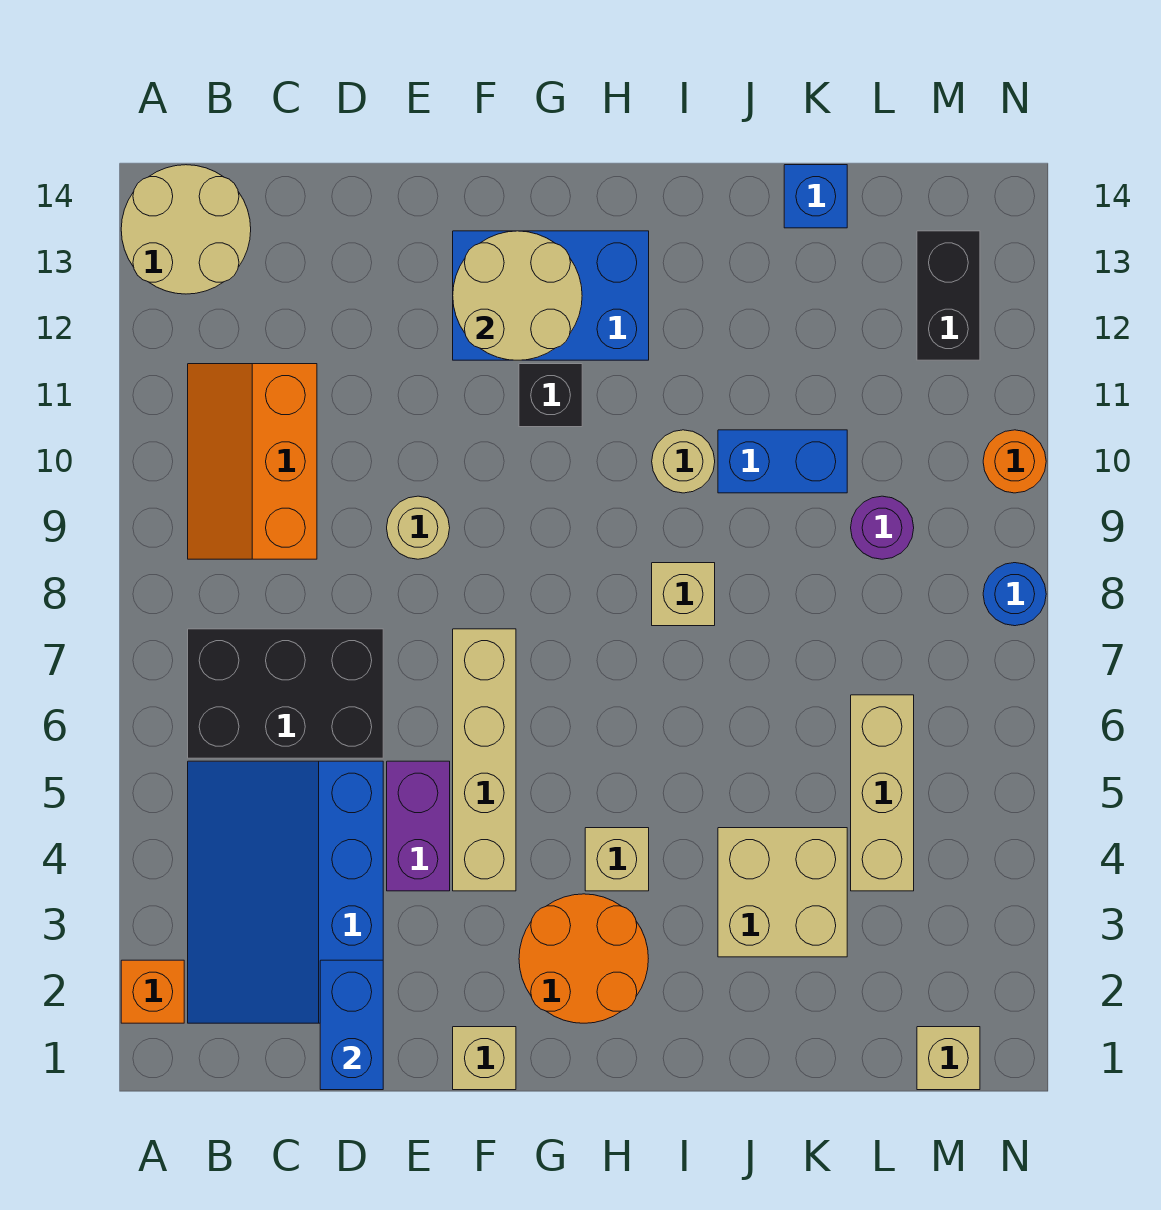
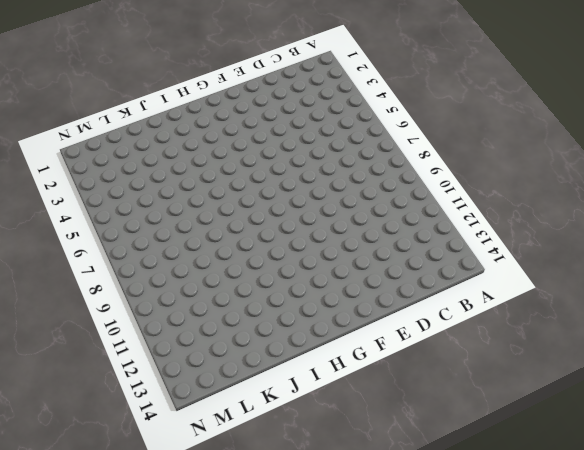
none -> orange brick A2 level 1
none -> tan round brick A13:B14 level 1
none -> blue slope B2:D5 level 1 top D

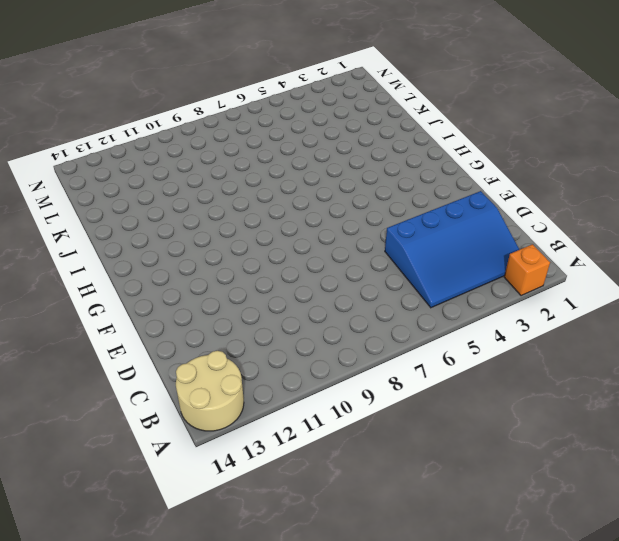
none -> black brick B6:D7 level 1
none -> orange slope B9:C11 level 1 top C
none -> purple brick E4:E5 level 1

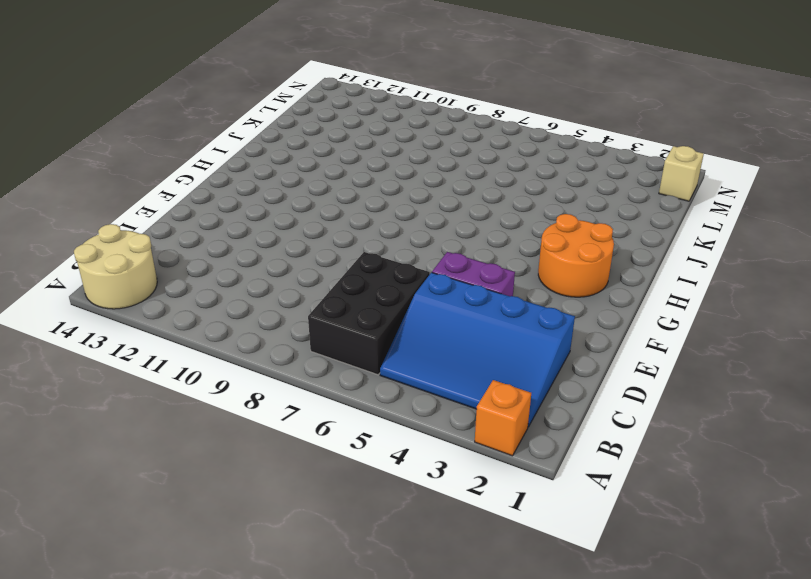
none -> orange slope B9:C11 level 1 top C
none -> tan round brick E9 level 1
none -> tan brick F1 level 1

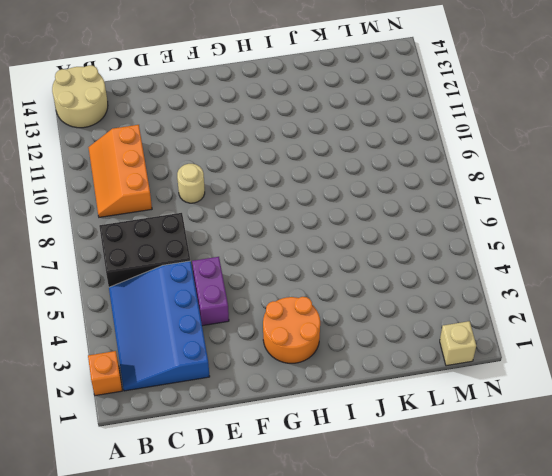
none -> tan brick F1 level 1
none -> tan brick F4:F7 level 1
none -> blue brick F12:H13 level 1

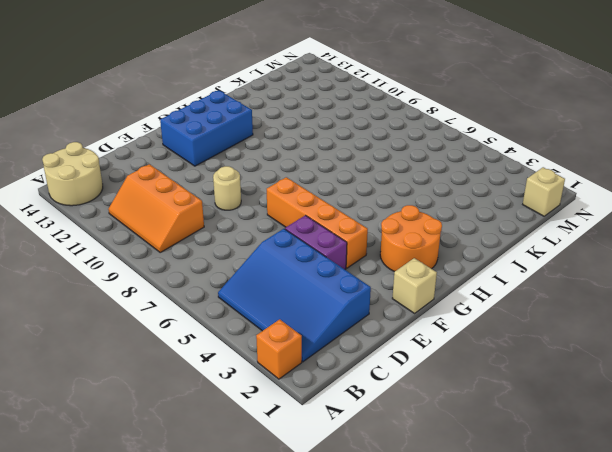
orange brick F4:F7 level 1 -> tan brick F4:F7 level 1
none -> black brick B6:D7 level 1
none -> black brick G11 level 1
none -> tan brick H4 level 1

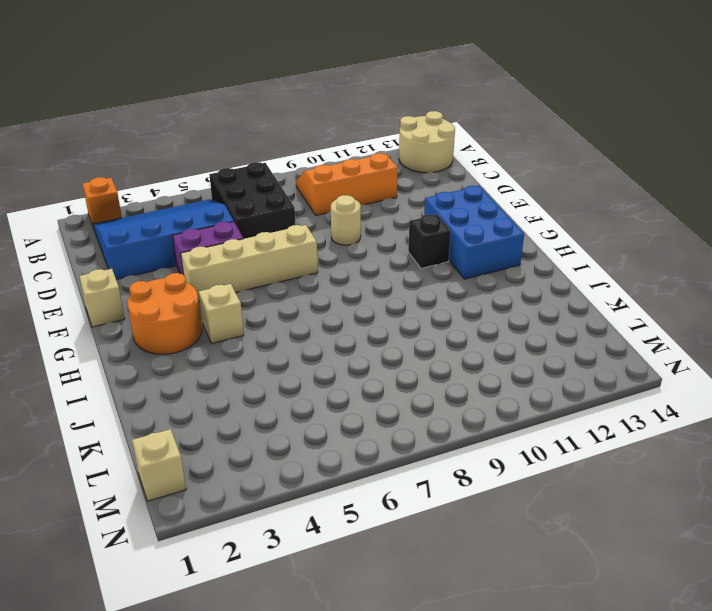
none -> tan brick I8 level 1
none -> tan round brick I10 level 1
none -> tan brick J3:K4 level 1

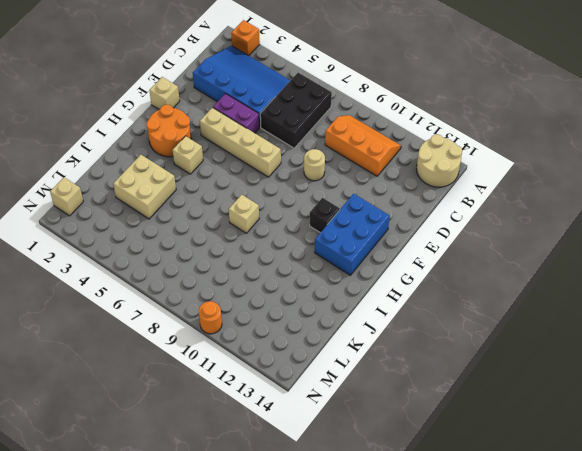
none -> tan round brick I10 level 1
none -> blue brick J10:K10 level 1
none -> blue brick K14 level 1

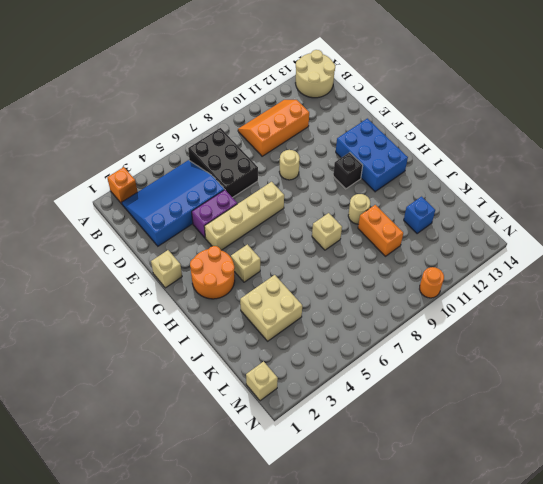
orange brick J10:K10 level 1 -> blue brick J10:K10 level 1
blue brick K12 level 1 -> blue brick K14 level 1
none -> tan brick L4:L6 level 1
none -> purple round brick L9 level 1
none -> black brick M12:M13 level 1

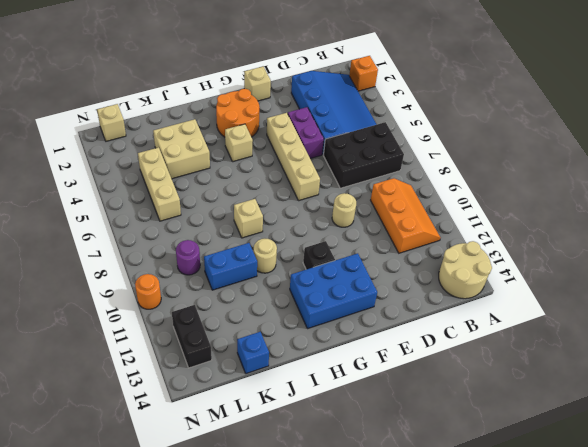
none -> blue round brick N8 level 1
none -> blue brick D1:D2 level 2
none -> tan round brick F12:G13 level 2

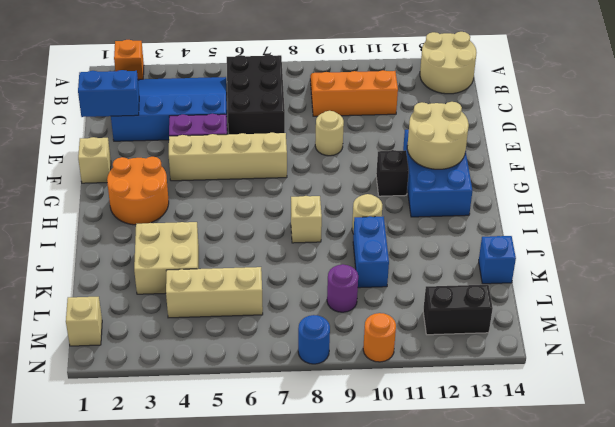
none -> tan brick H4 level 1

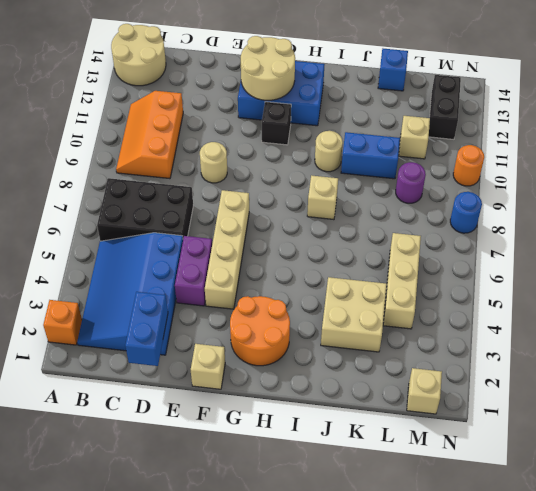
tan brick L11 level 1 -> tan brick H4 level 1

